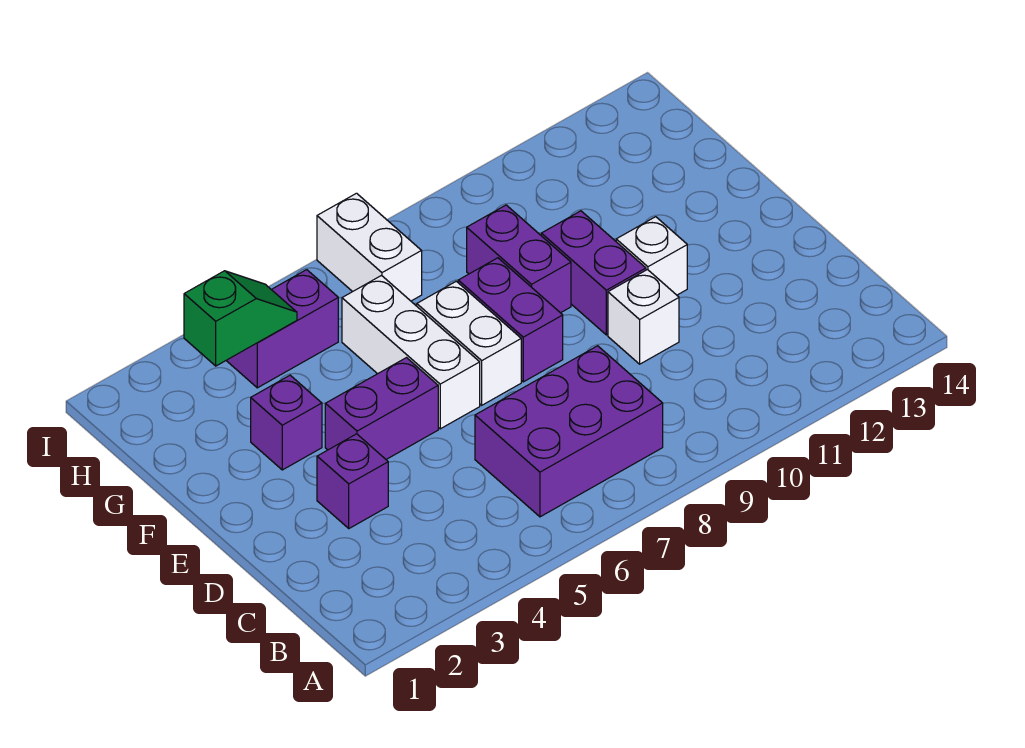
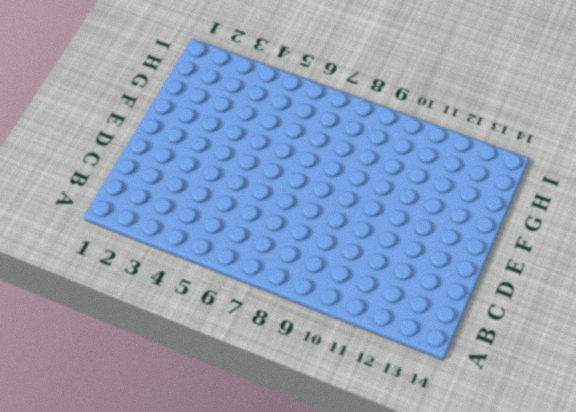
none -> purple brick B6:C8 level 1
none -> purple brick D3 level 1
none -> white brick D10 level 1

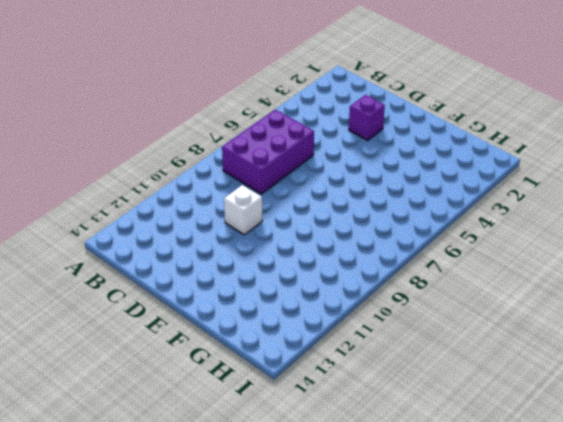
none -> purple brick E4:E5 level 1
none -> white brick E6:G6 level 1
none -> white brick E7:F7 level 1

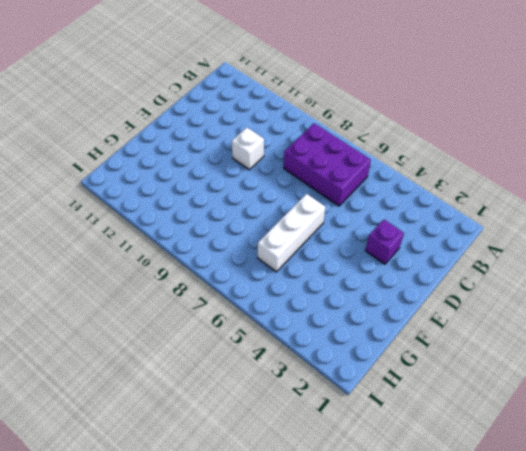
none -> purple brick E4:E5 level 1
none -> white brick E7:F7 level 1
none -> purple brick E8:F8 level 1

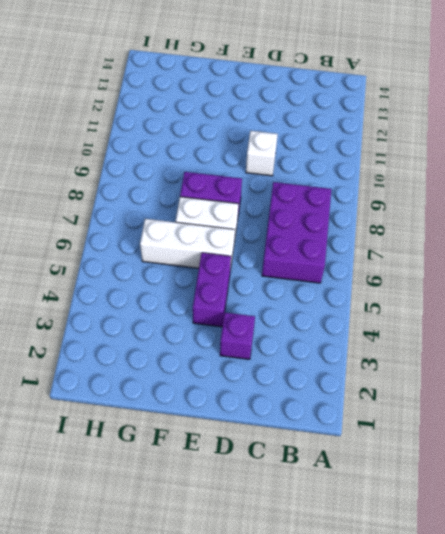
none -> purple brick E10:F10 level 1
none -> white brick E11 level 1
none -> purple brick F3 level 1

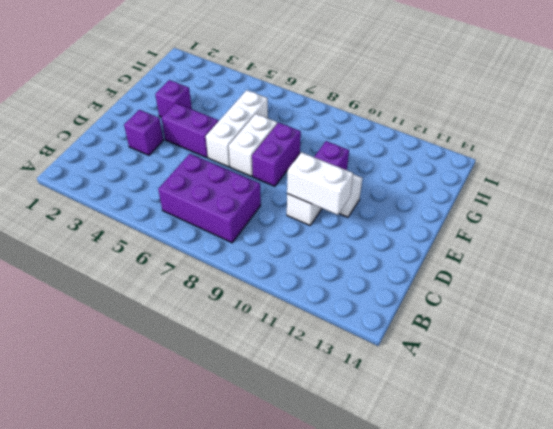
white brick D10:D11 level 2 -> white brick H7:I7 level 1
none -> purple brick F9:G9 level 1
none -> purple brick H4:H5 level 1
none -> green slope H3:H4 level 2 top 3

